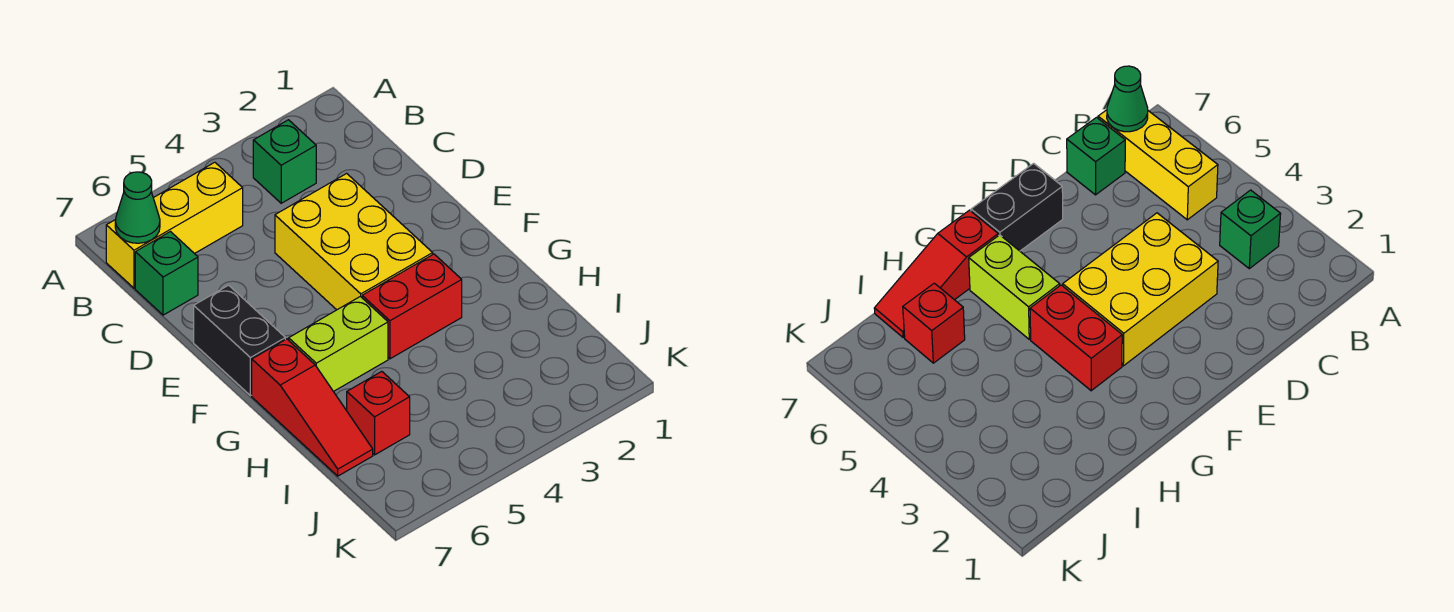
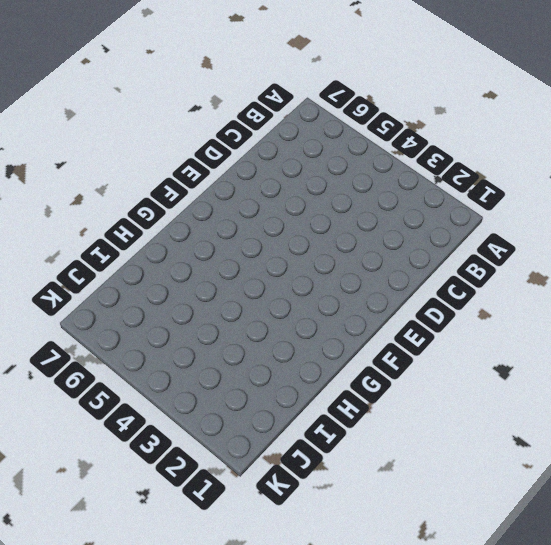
none -> green brick B3 level 1
none -> yellow brick B5:B7 level 1

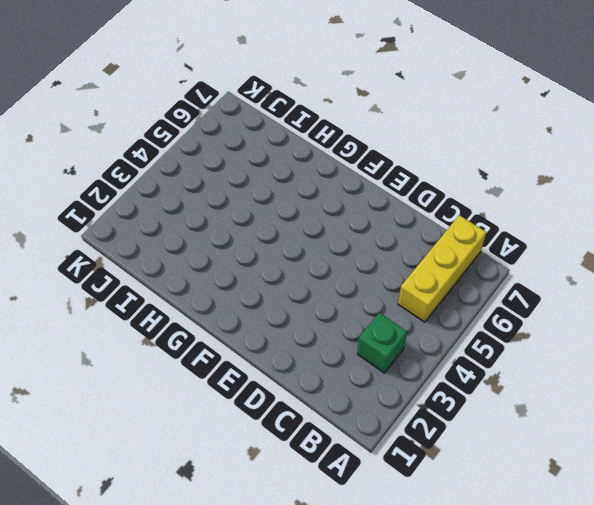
none -> green brick C7 level 1
none -> yellow brick D3:F4 level 1

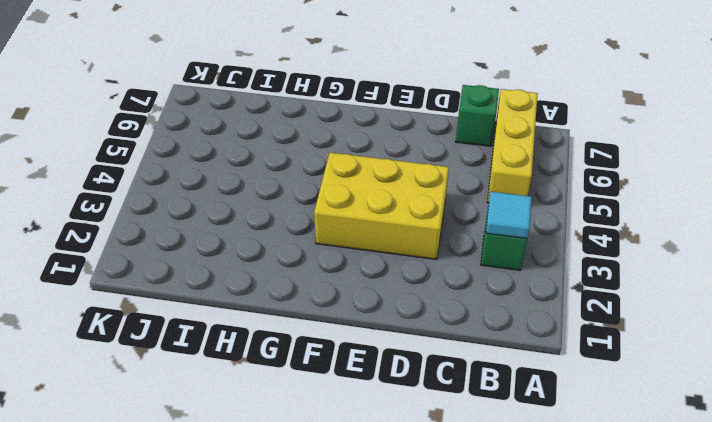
cyan tile B3 level 2 -> none
none -> black brick E7:F7 level 1
none -> red brick G3:G4 level 1

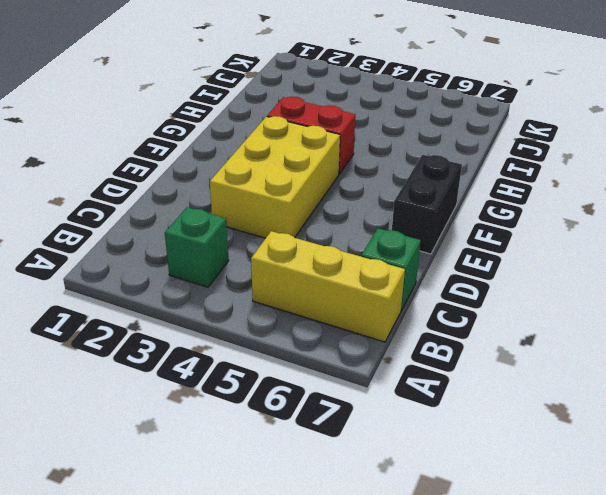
none -> lime brick G5:G6 level 1
none -> red slope G7:I7 level 1 top G

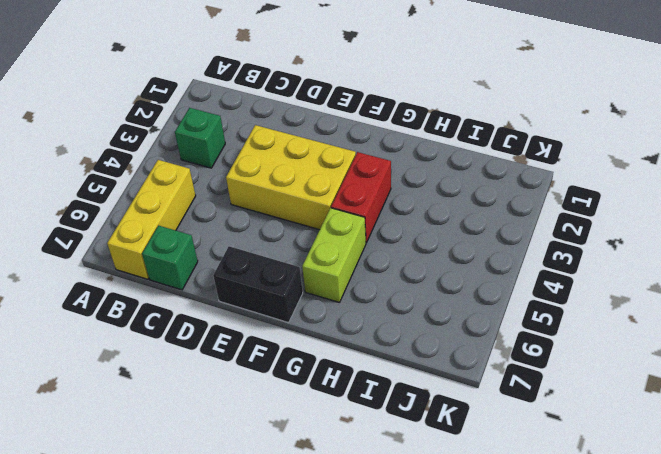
none -> red slope G7:I7 level 1 top G
none -> red brick I6 level 1

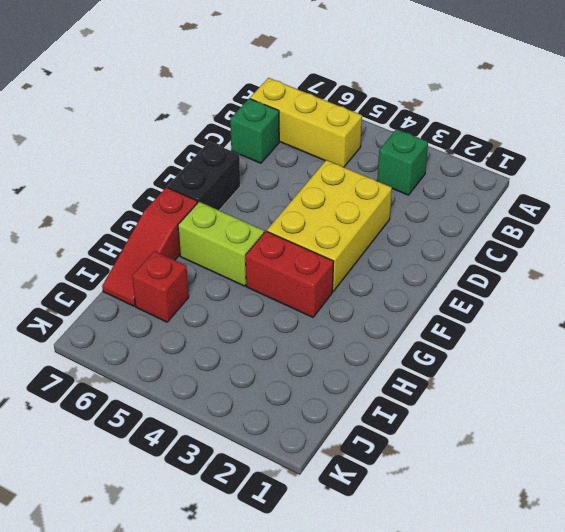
none -> green cone B7 level 2

